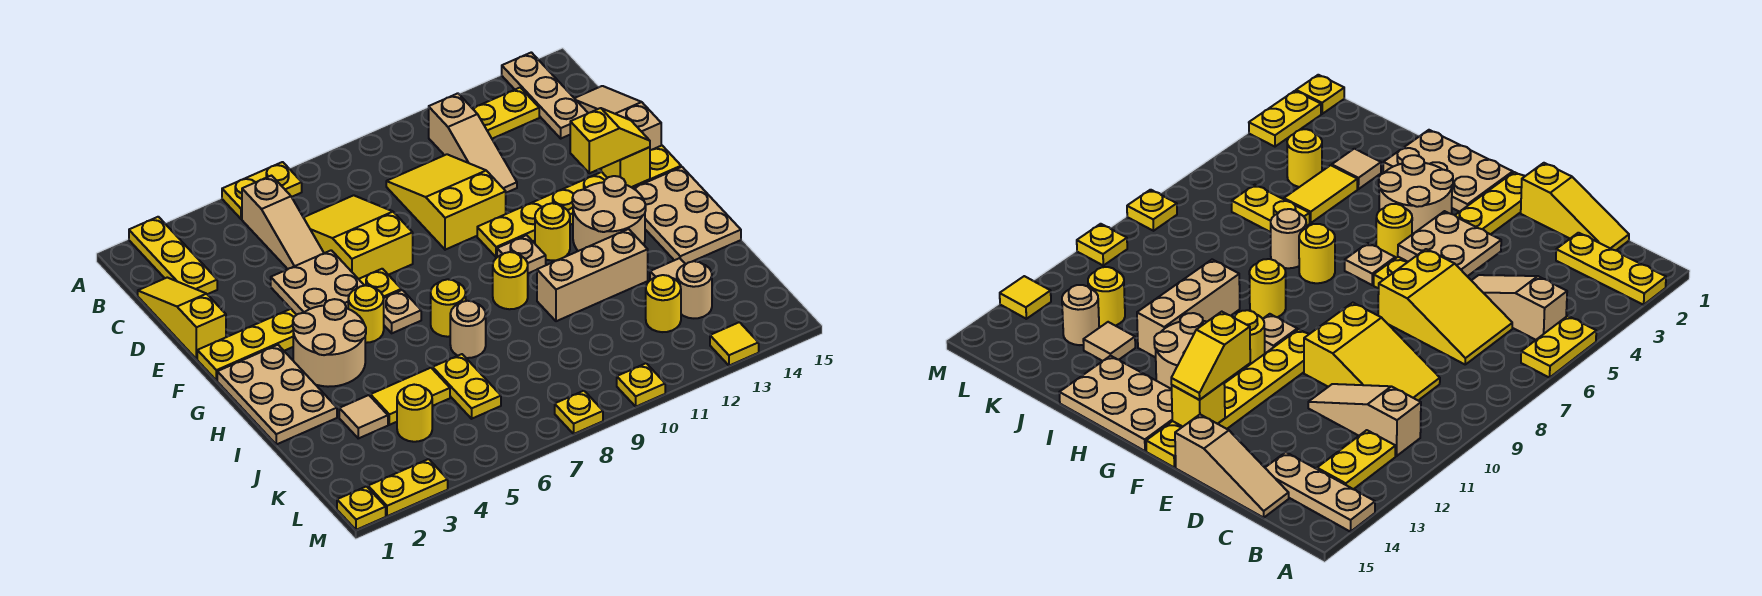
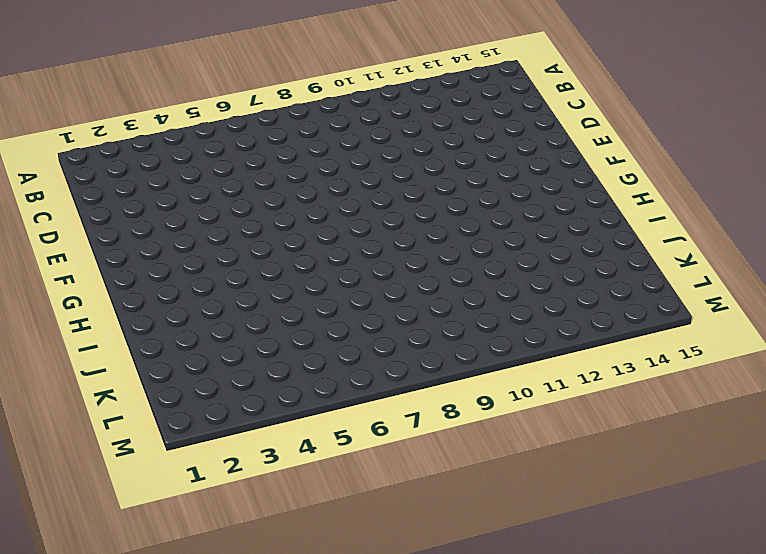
none -> yellow plate A2:C2 level 1
none -> yellow plate A5:A6 level 1
none -> tan plate A14:C14 level 1
none -> tan slope B5:D5 level 1 top B

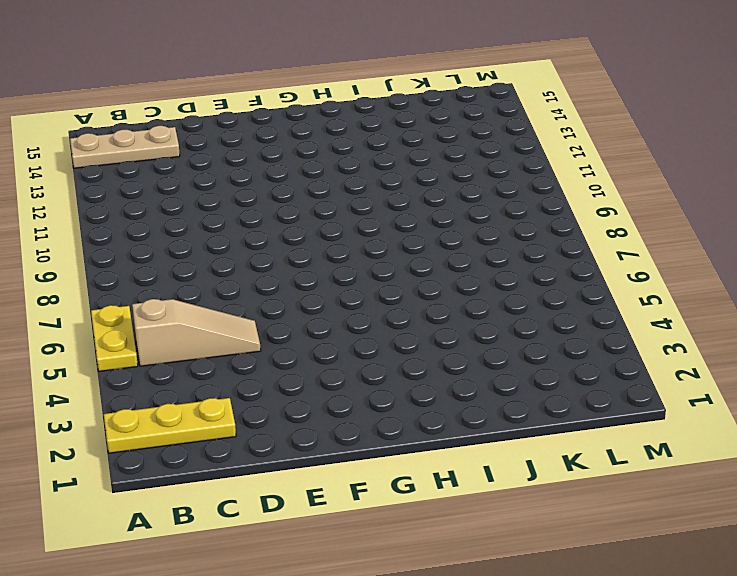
none -> tan slope B11:D11 level 1 top B
none -> yellow plate B12:B13 level 1
none -> yellow slope C1:E1 level 1 top E
none -> yellow slope C6:E7 level 1 top E

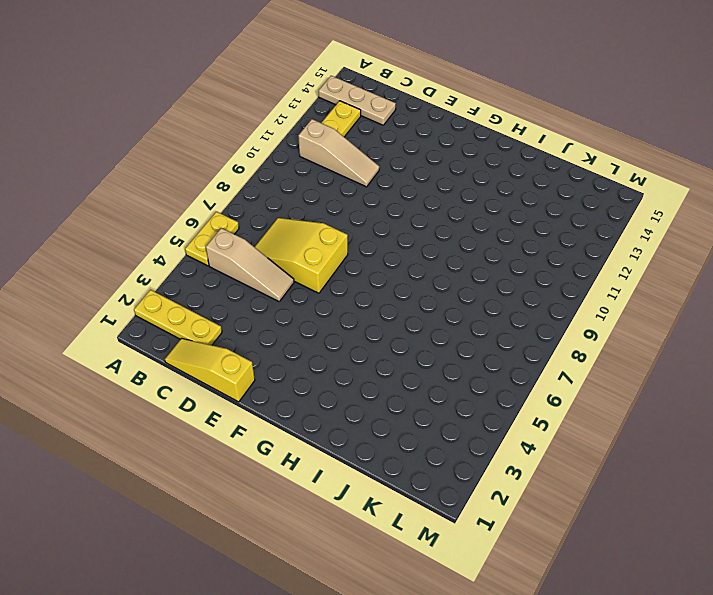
none -> yellow slope C9:E10 level 1 top E
none -> tan slope C15:E15 level 1 top E
none -> yellow plate F1:F6 level 1
none -> yellow plate F10:F15 level 1

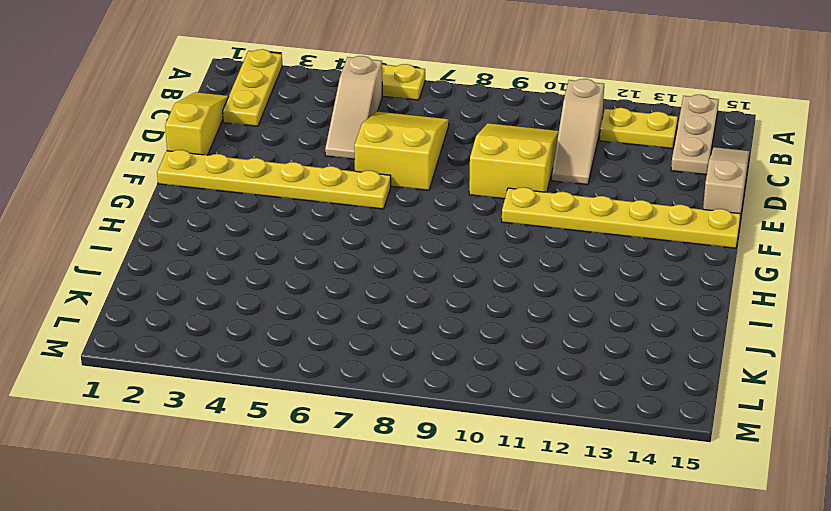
none -> tan plate G1:I2 level 1
none -> tan round brick G3:H4 level 1
none -> yellow round brick G5 level 1
none -> tan plate G6 level 1

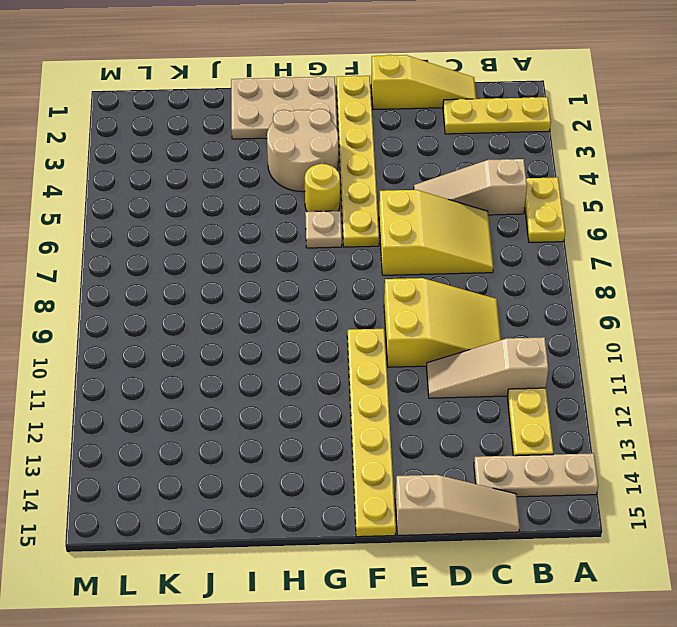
none -> tan plate G10 level 1
none -> yellow round brick G11 level 1
none -> tan round brick G12:H13 level 1
none -> tan plate G14:I15 level 1

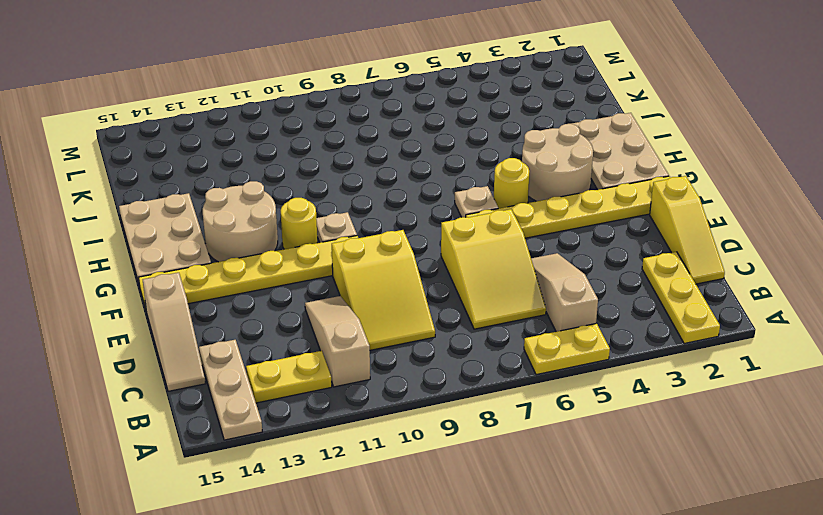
none -> yellow round brick H7 level 1
none -> yellow round brick H9 level 1
none -> tan round brick I7 level 1
none -> tan brick I10:I12 level 1

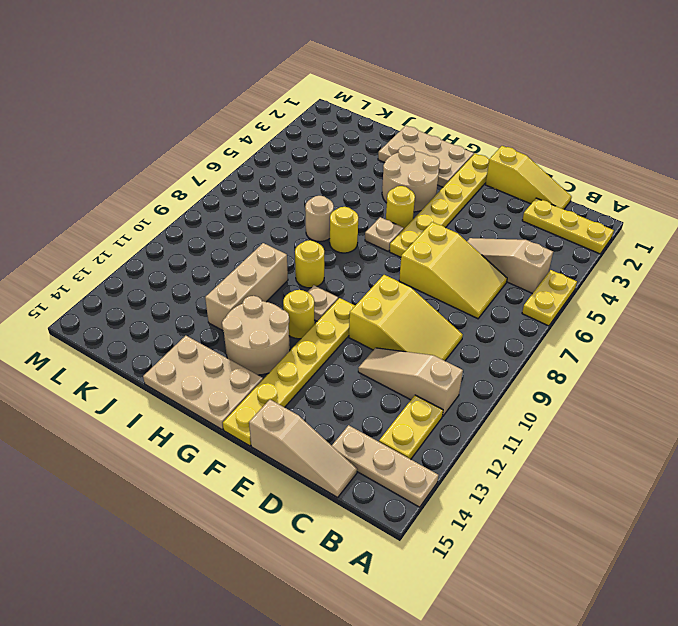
none -> tan tile J3 level 1
none -> yellow tile J4:J5 level 1
none -> yellow plate J6:K6 level 1
none -> tan tile J13 level 1

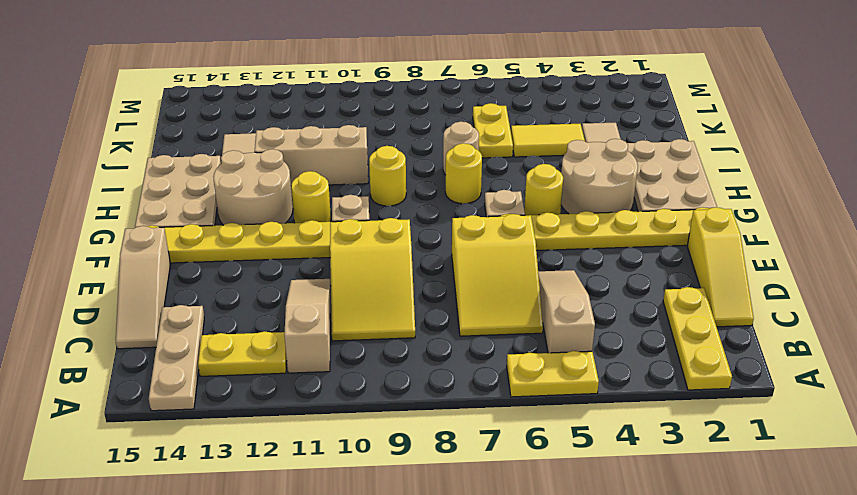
none -> yellow round brick K4 level 1
none -> yellow round brick K12 level 1
none -> tan round brick K13 level 1
none -> yellow plate M1 level 1

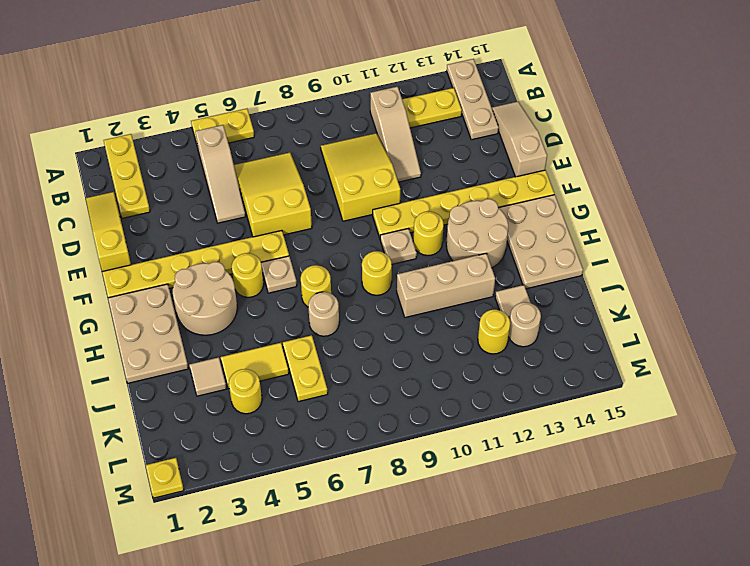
none -> yellow plate M2:M3 level 1
none -> yellow plate M8 level 1
none -> yellow plate M10 level 1
none -> yellow tile M13 level 1

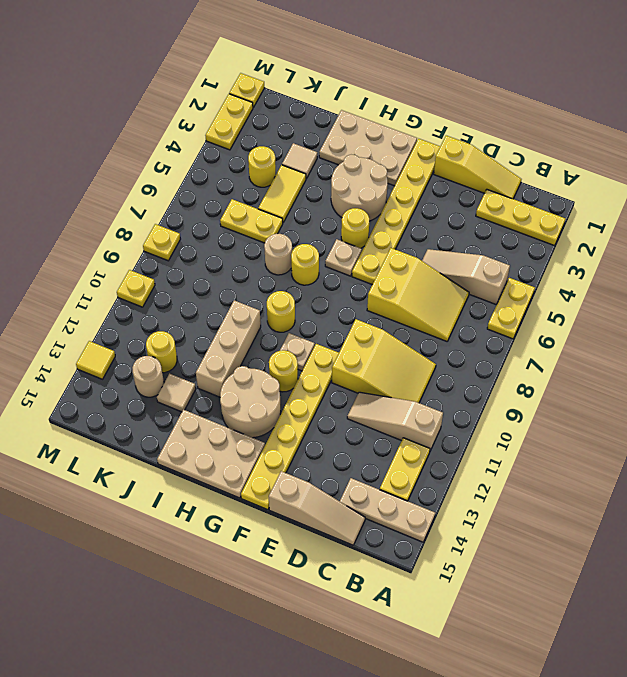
none -> tan plate E4:F5 level 2
none -> yellow brick F14 level 2
none -> yellow slope F13:F14 level 3 top 13

